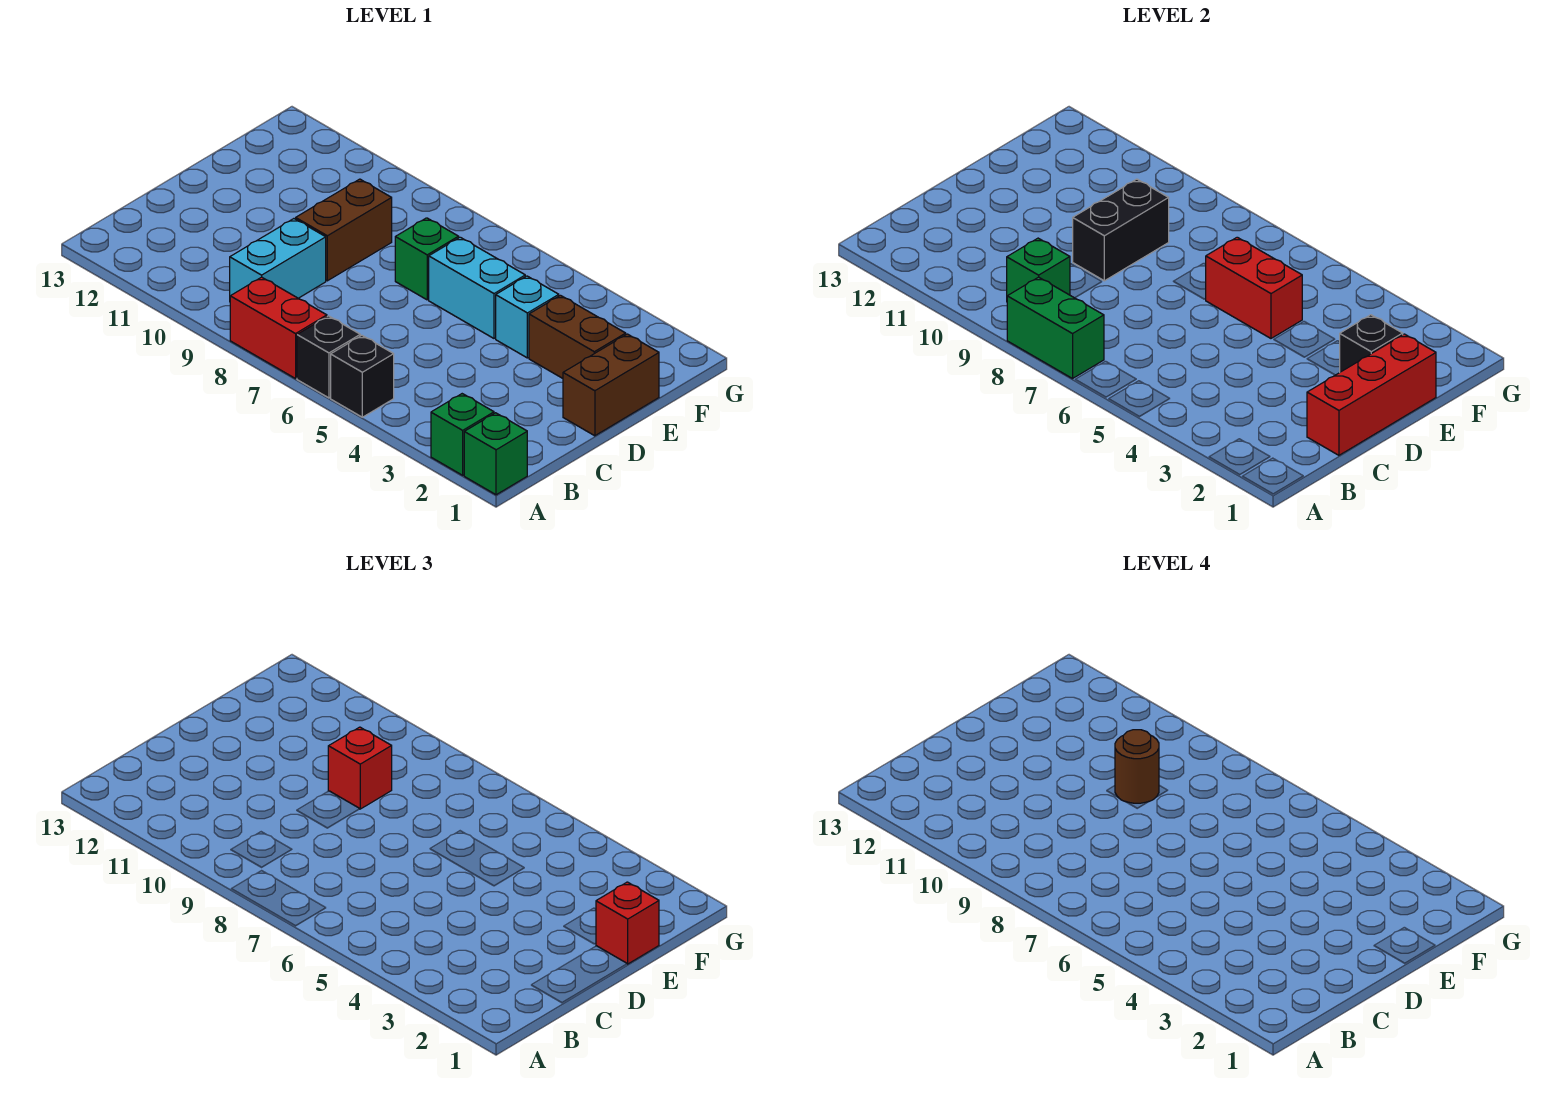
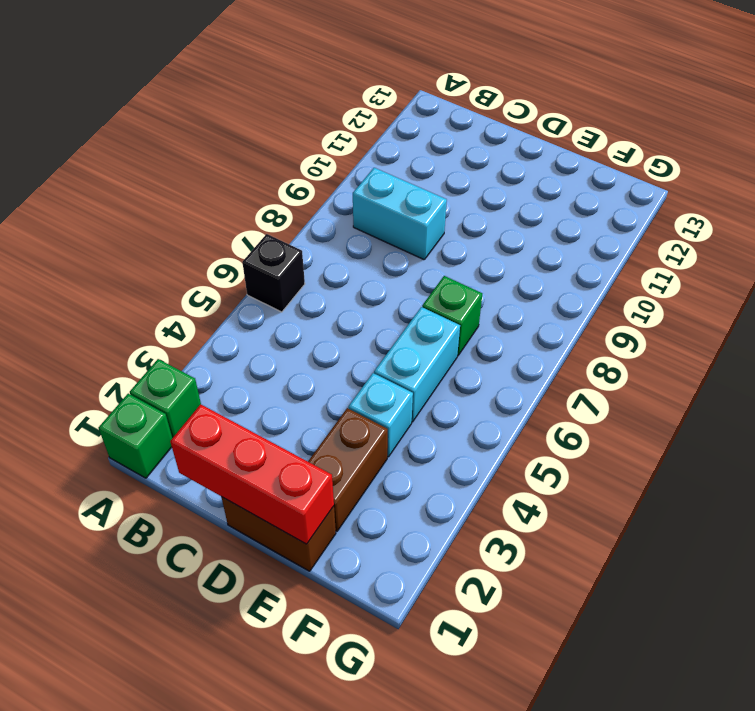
none -> black brick A5 level 1
none -> red brick A7:A8 level 1
none -> brown brick D9:E9 level 1

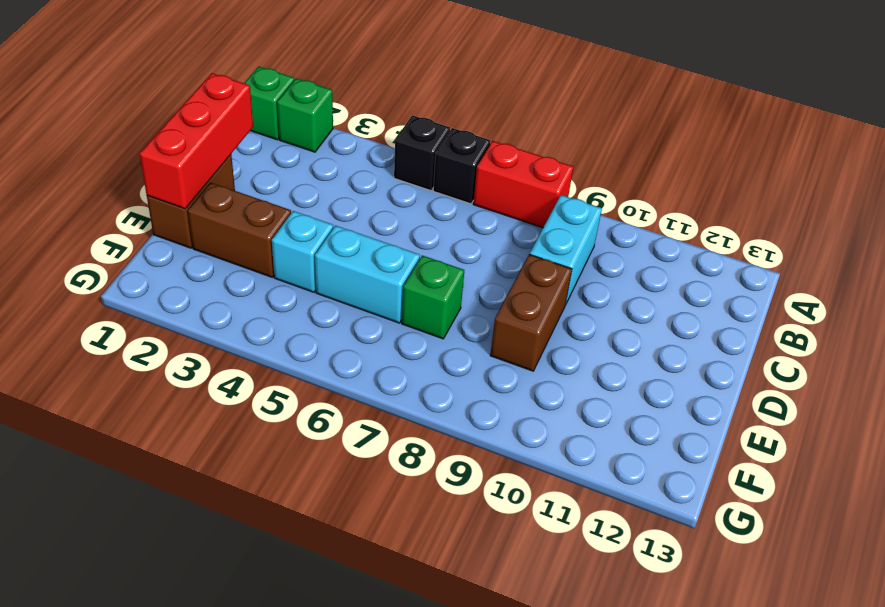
none -> green brick A7:A8 level 2
none -> green brick B9 level 2
none -> black brick D9:E9 level 2

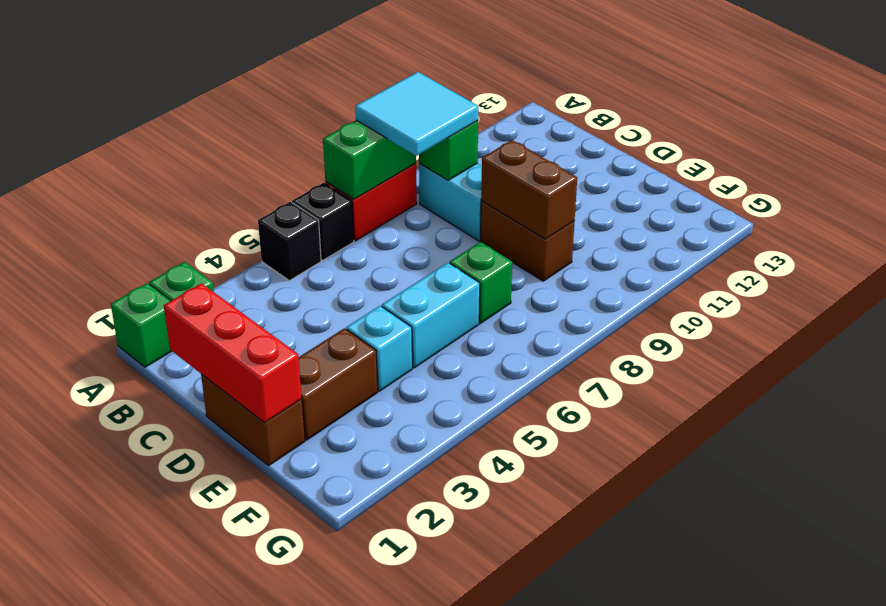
cyan tile A8:B9 level 3 -> none
brown brick D9:E9 level 2 -> black brick D9:E9 level 2
none -> black brick E2 level 2
none -> red brick E5:E6 level 2
none -> red brick E1 level 3

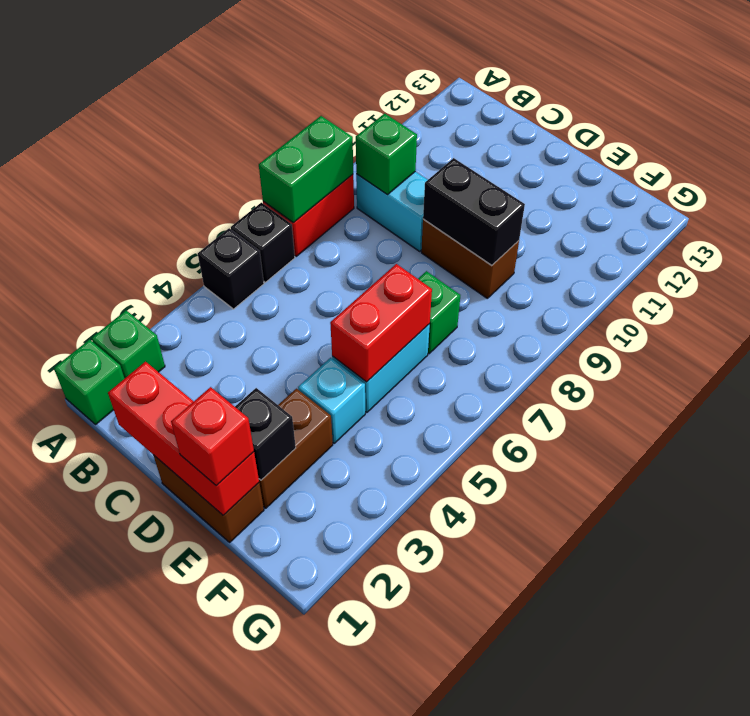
none -> red brick E9 level 3
none -> brown round brick E9 level 4

